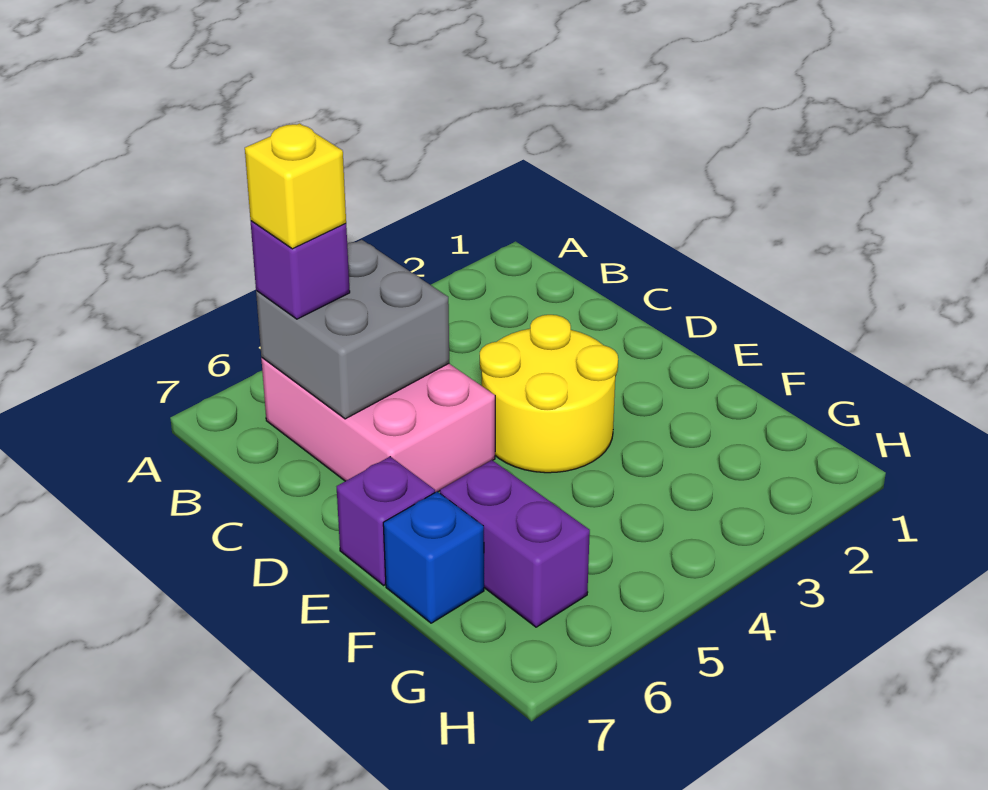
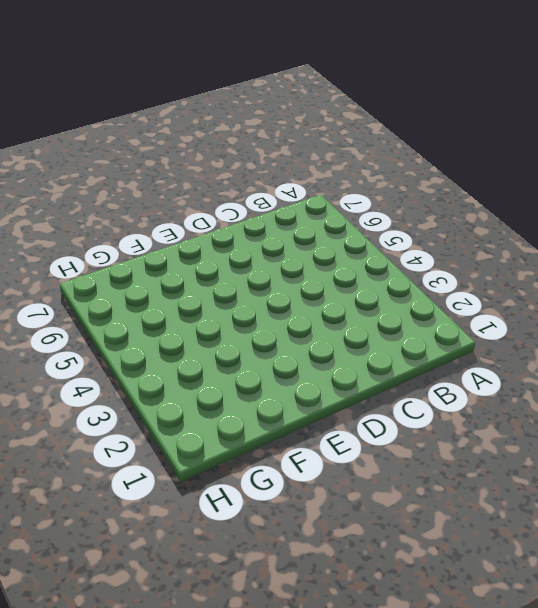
none -> pink brick B5:D6 level 1
none -> yellow round brick D3:E4 level 1

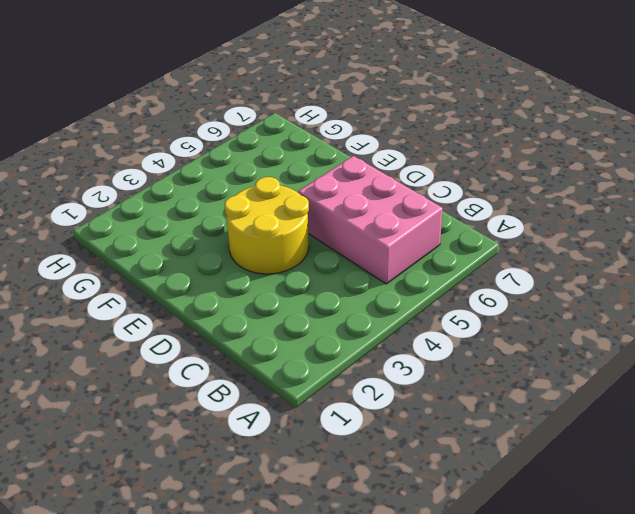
none -> purple brick E7 level 1
none -> purple brick F6:G6 level 1

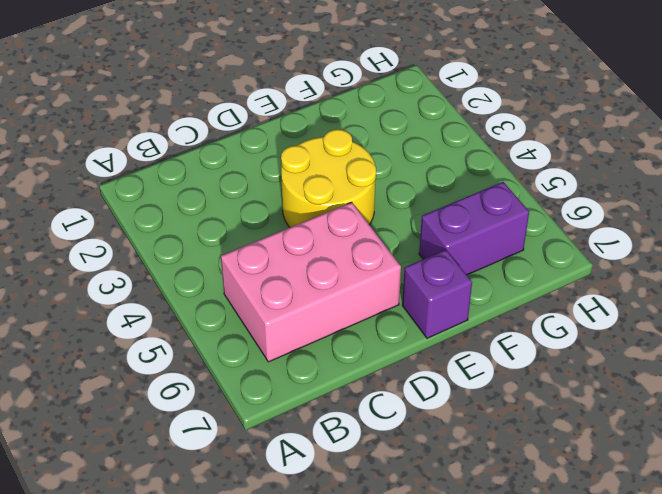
none -> blue brick F7 level 1
none -> grey brick B5:C6 level 2

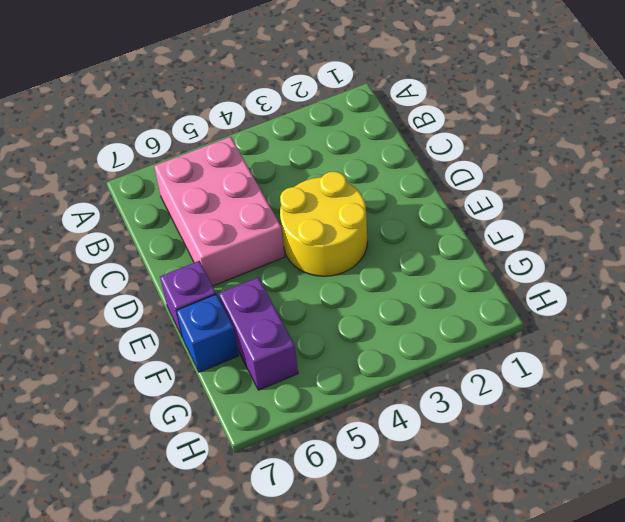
none -> grey brick B5:C6 level 2
none -> purple brick B6 level 3

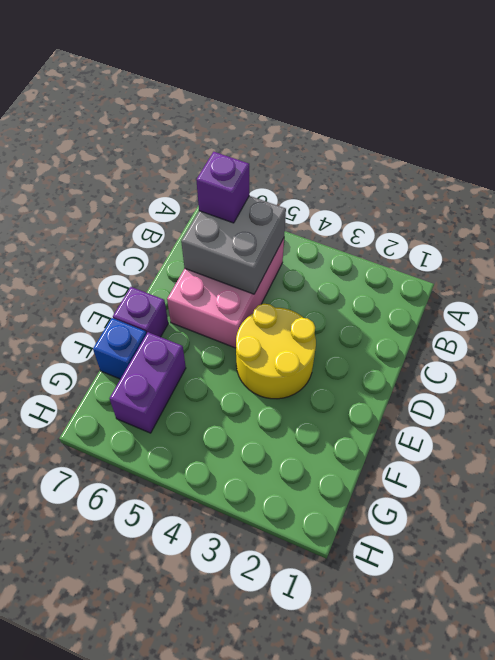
none -> yellow brick B6 level 4

